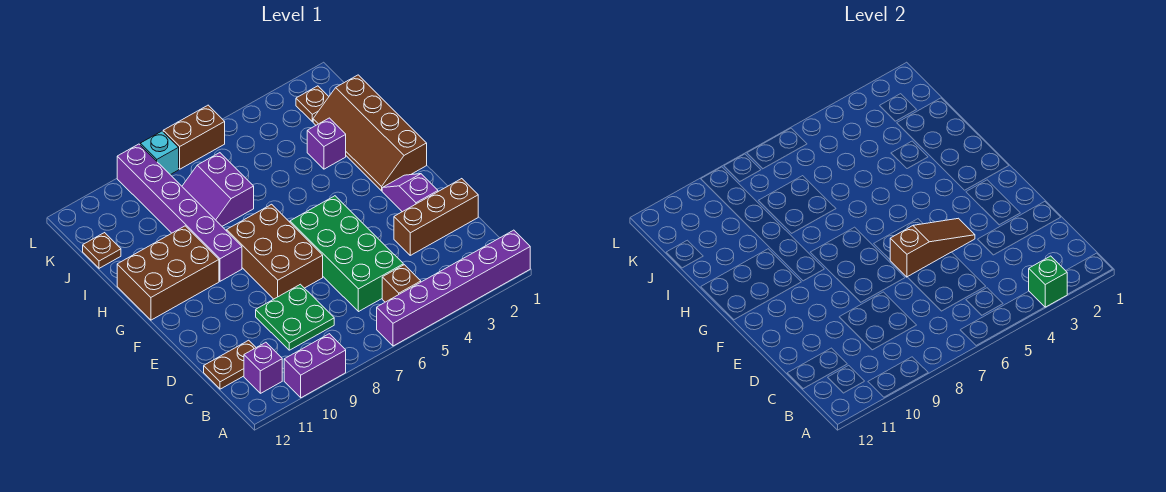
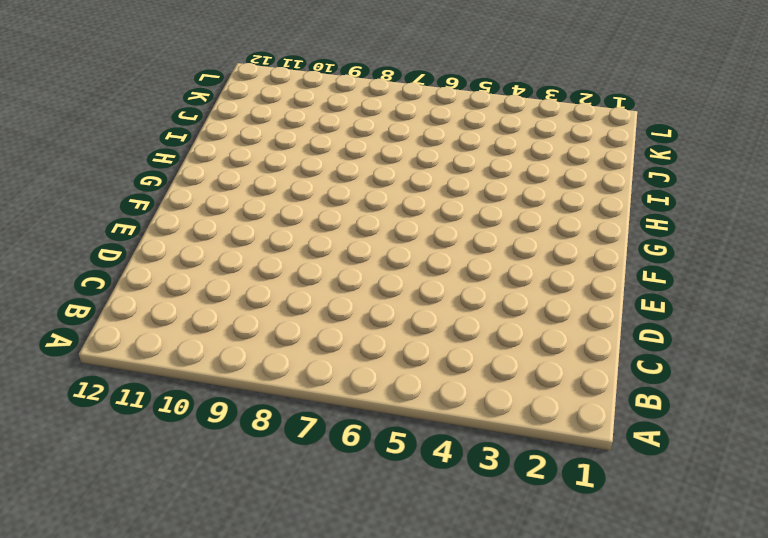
none -> purple brick A1:A6 level 1
none -> purple brick A9:A10 level 1
none -> brown brick B5 level 1

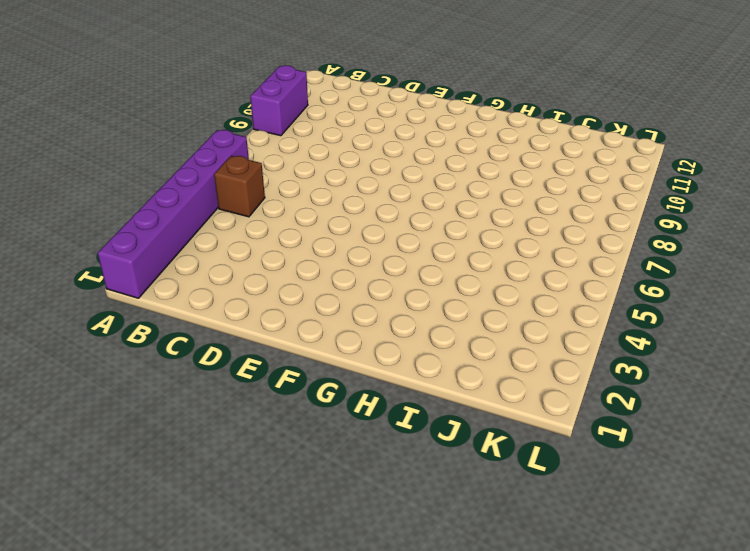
none -> purple brick B11 level 1
none -> green brick C5:F6 level 1
none -> green plate C8:D9 level 1

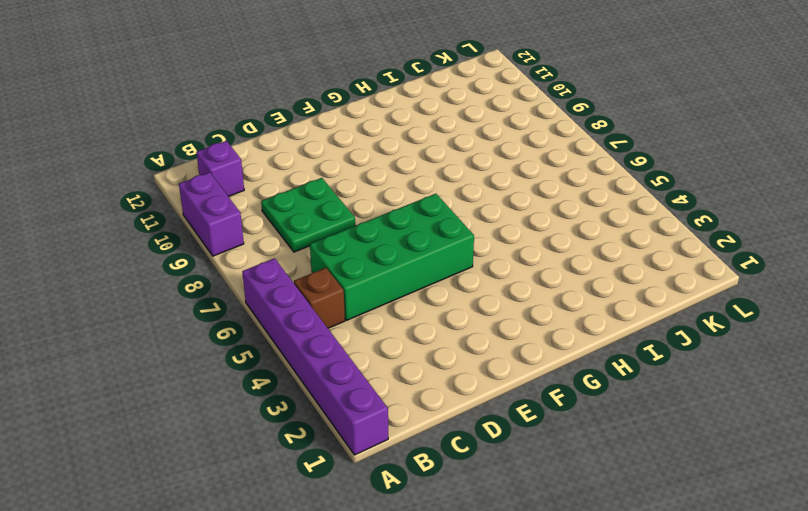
none -> brown plate C11:C12 level 1
none -> brown brick D1:D3 level 1
none -> purple slope E2:F2 level 1 top E

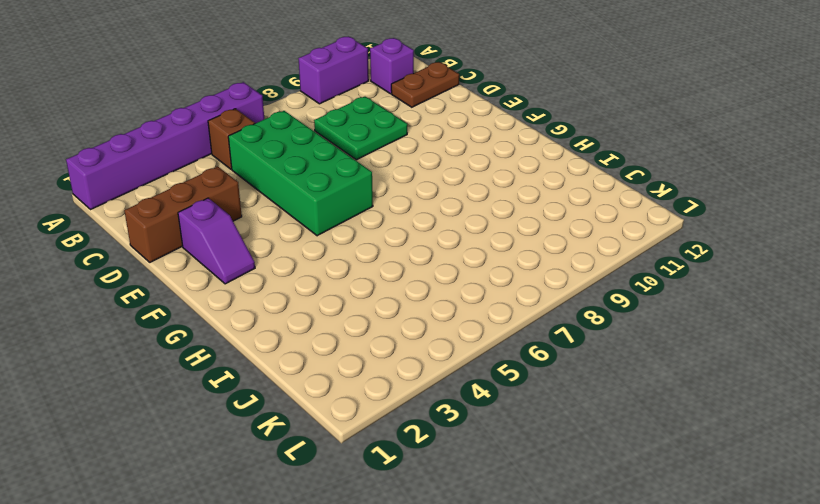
none -> brown brick E7:G8 level 1
none -> brown slope G1:J2 level 1 top 1
none -> purple brick G9:L9 level 1

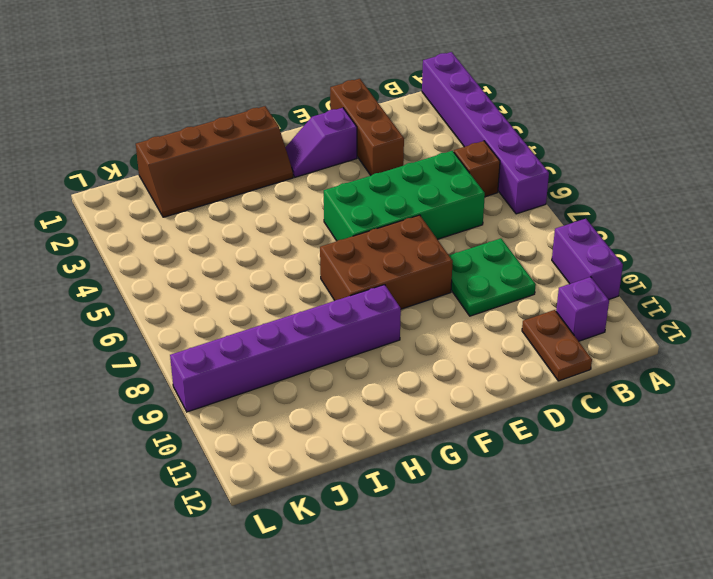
none -> brown brick G10:H12 level 1
none -> purple brick I3 level 1
none -> purple slope I7:J8 level 1 top 7

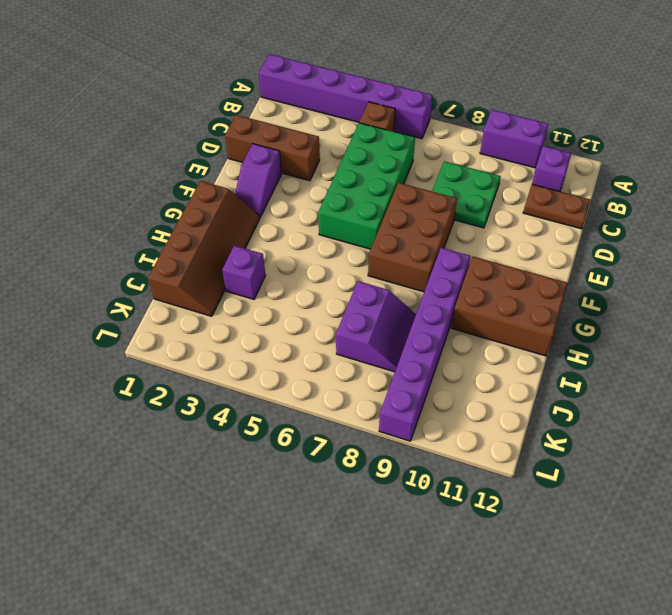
none -> brown plate J12 level 1
none -> brown plate K2 level 1
none -> brown brick L6:L7 level 1

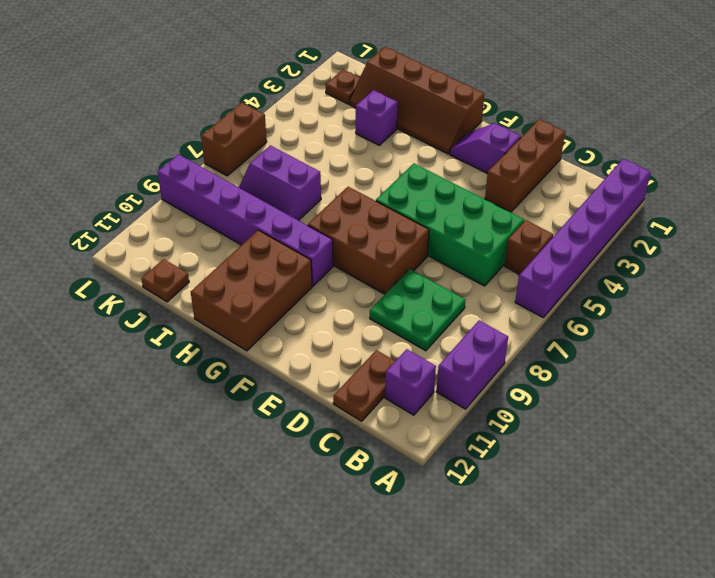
none -> cyan brick L8 level 1
none -> green brick A3 level 2
none -> brown slope E4:E6 level 2 top 6

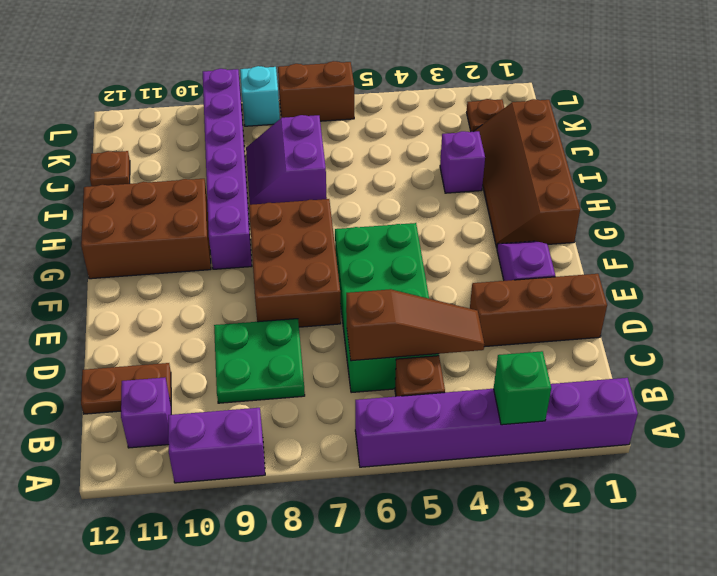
brown slope C4:C6 level 2 top 6 -> brown slope E4:E6 level 2 top 6

